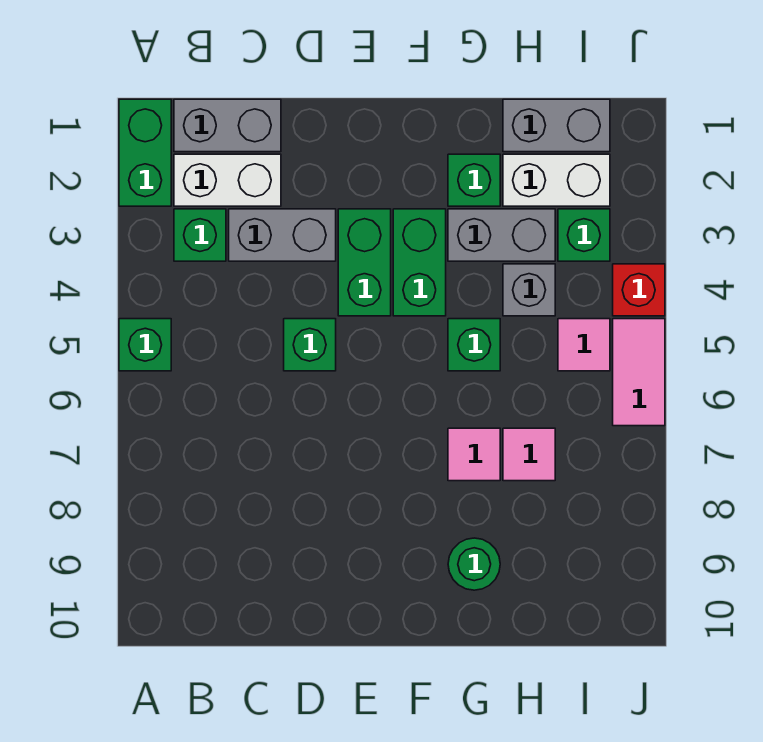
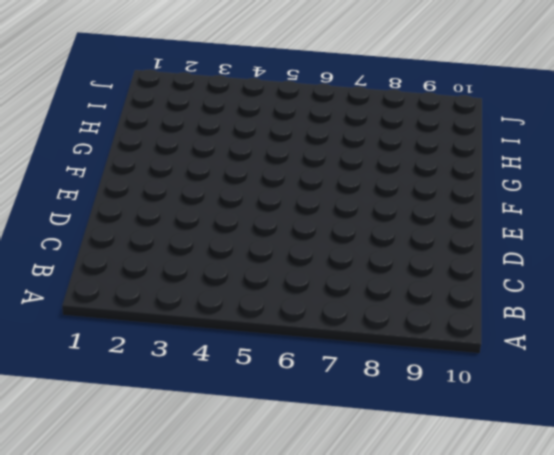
none -> green brick A1:A2 level 1
none -> green brick A5 level 1
none -> grey brick B1:C1 level 1

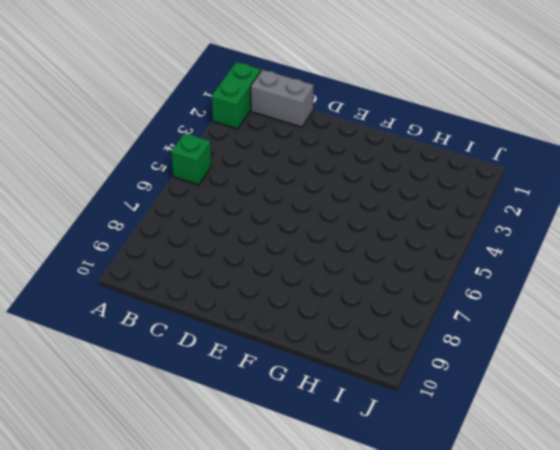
none -> white brick B2:C2 level 1
none -> green brick B3 level 1
none -> grey brick C3:D3 level 1

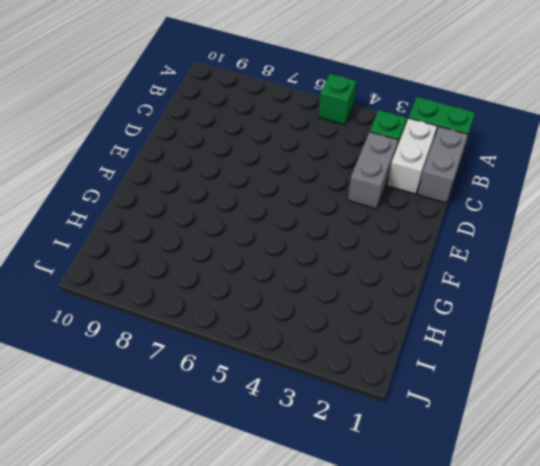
none -> green brick D5 level 1
none -> green brick E3:E4 level 1
none -> green brick F3:F4 level 1

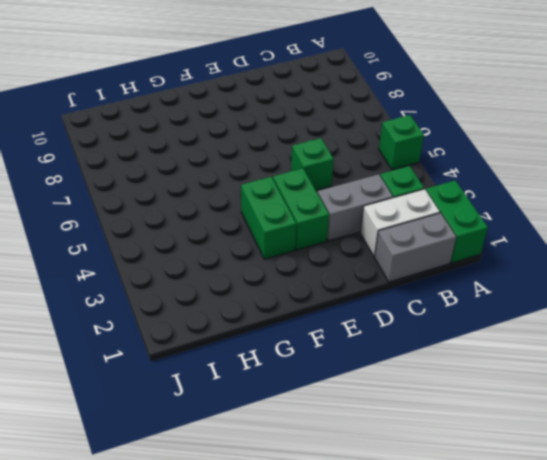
none -> green brick G2 level 1
none -> grey brick G3:H3 level 1
none -> green brick G5 level 1

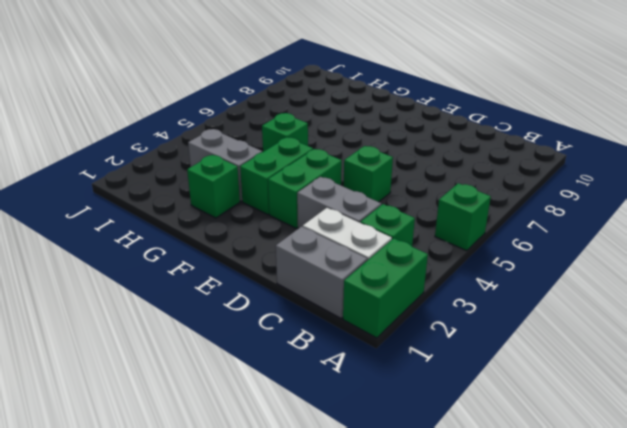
none -> pink tile G7 level 1
none -> green round brick G9 level 1
none -> grey brick H1:I1 level 1

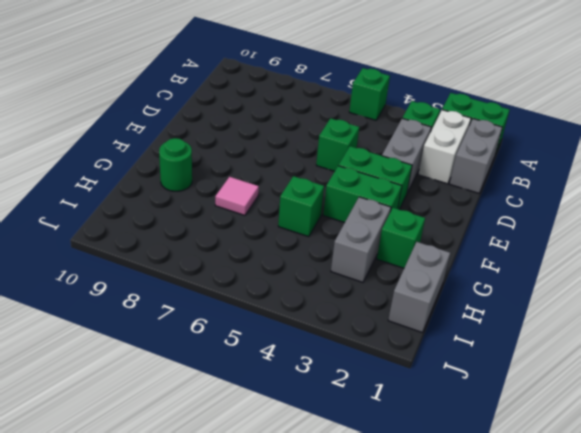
none -> white brick H2:I2 level 1
none -> grey brick H4 level 1
none -> pink tile H7 level 1

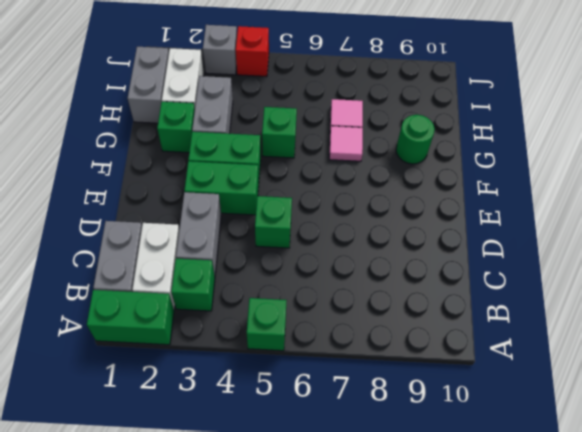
grey brick J3 level 1 -> grey brick H4 level 1
none -> green brick I3 level 1
none -> pink tile I5 level 1
none -> pink tile J5:J6 level 1

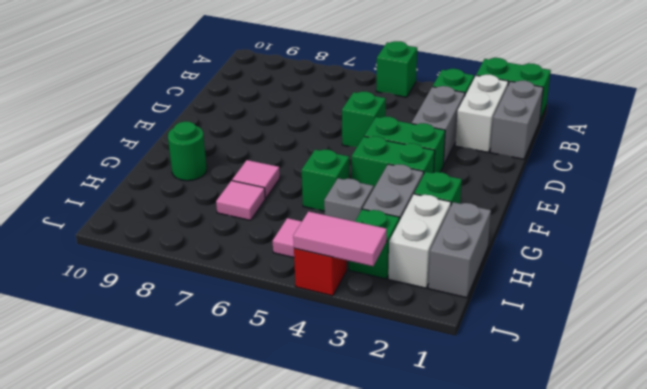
pink tile J3:J4 level 2 -> pink tile J5:J6 level 1

